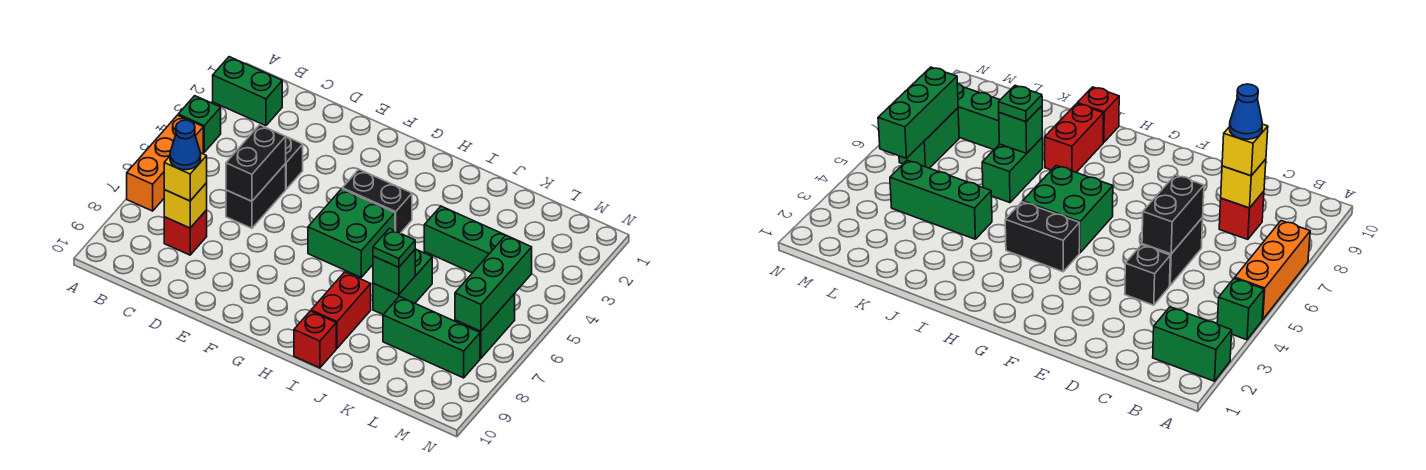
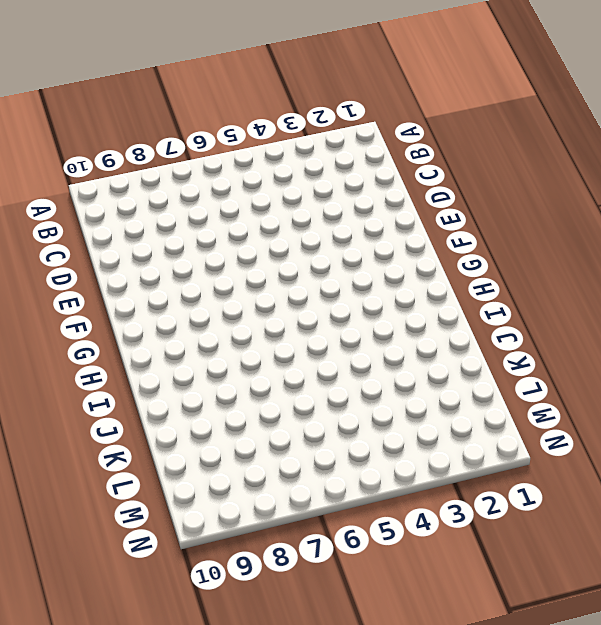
none -> green brick A2:B2 level 1
none -> green brick A4 level 1
none -> orange brick A5:A7 level 1

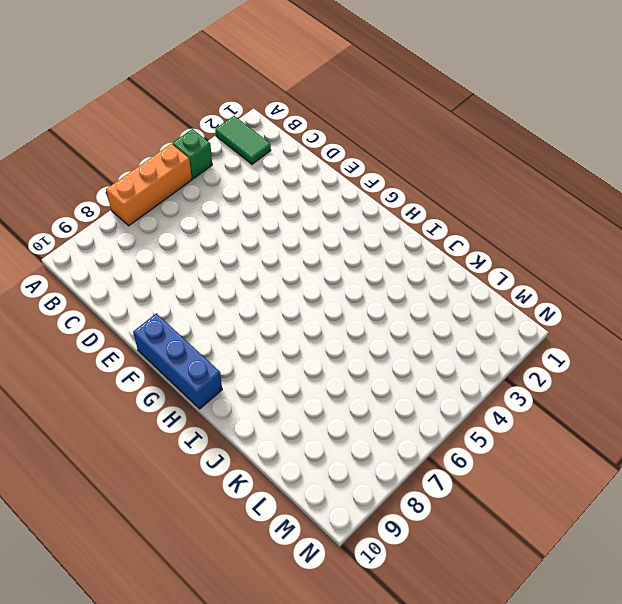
green tile A2:B2 level 1 -> green brick A2:B2 level 1
blue brick F10:H10 level 1 -> none
none -> red brick C8 level 1
none -> black brick D4 level 1
none -> black brick D5:D6 level 1

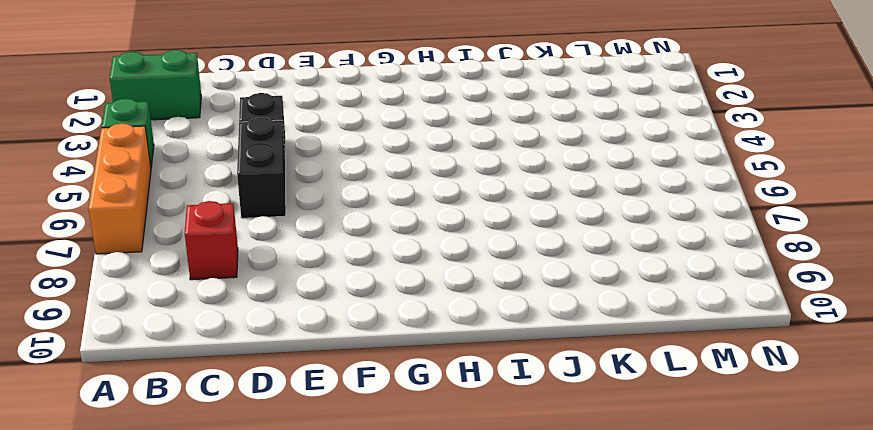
none -> black brick G4:H4 level 1
none -> green brick G5:H6 level 1
none -> red brick I8:I9 level 1

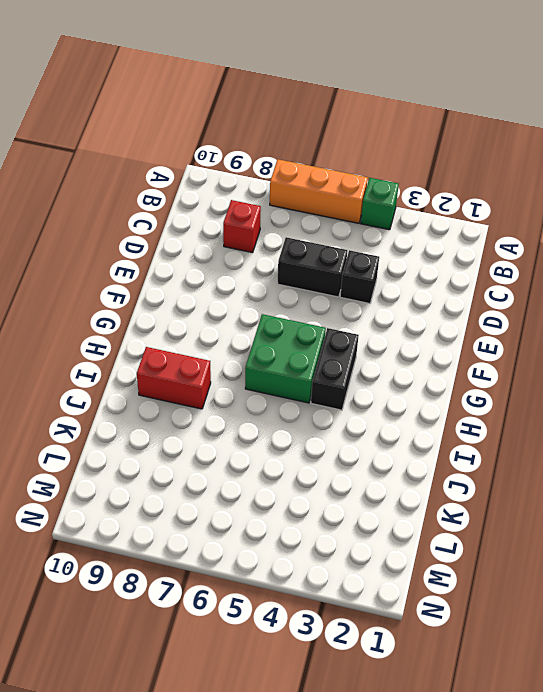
none -> green brick A2:B2 level 1
none -> red brick I10 level 1
none -> green brick J4:L4 level 1

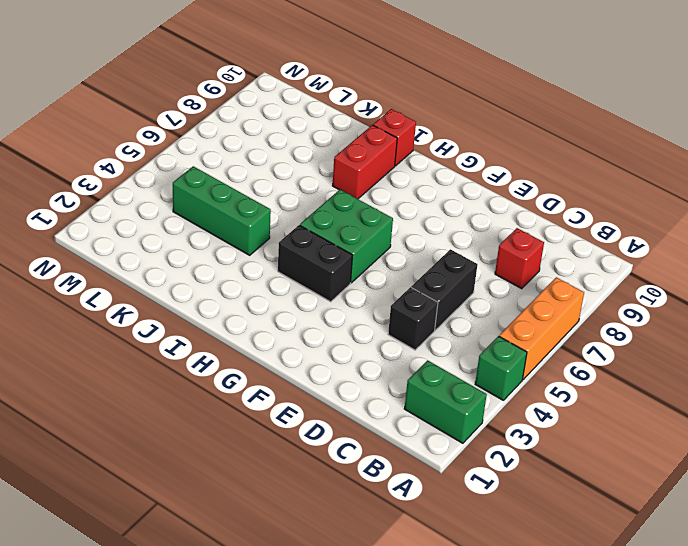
none -> green brick J6:J7 level 1
none -> green brick K8:M8 level 1
none -> green brick M6:M7 level 1

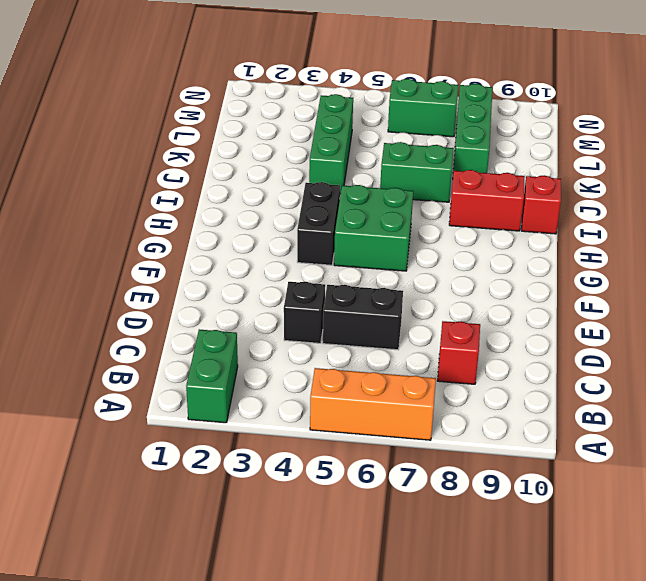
none -> green brick A4 level 1
none -> yellow brick C8 level 2
none -> black brick D5:D6 level 2

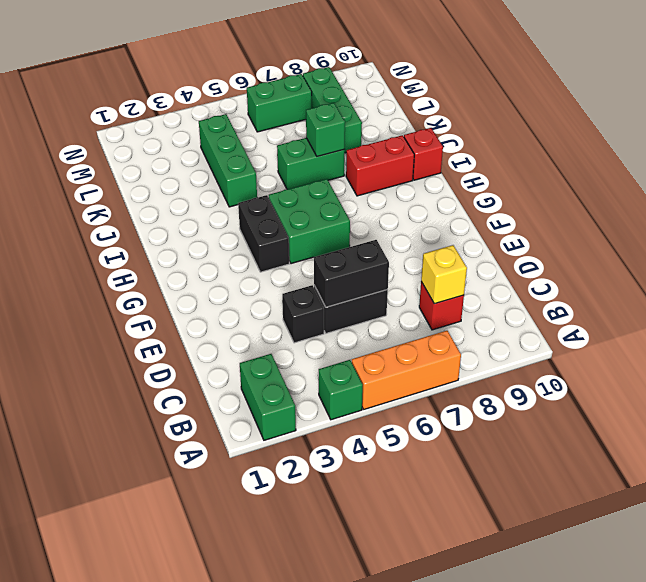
none -> green brick M5:M7 level 2
none -> yellow brick C8 level 3
none -> green plate J7 level 3

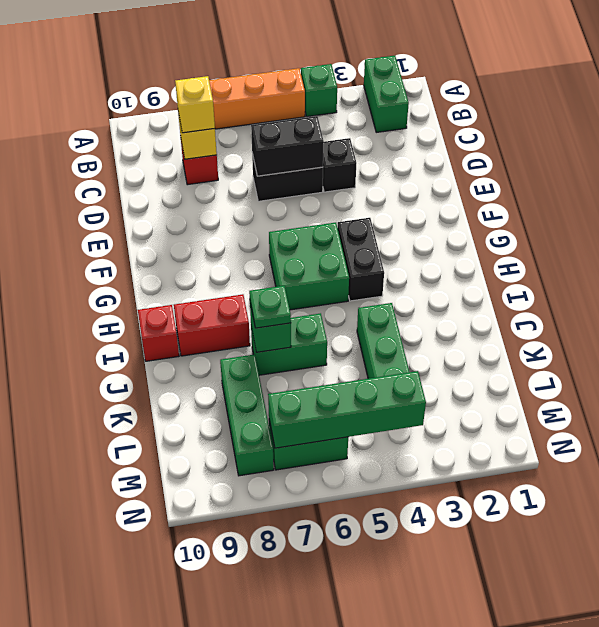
green brick M4:M7 level 2 -> green brick M5:M7 level 2
none -> blue cone C8 level 4

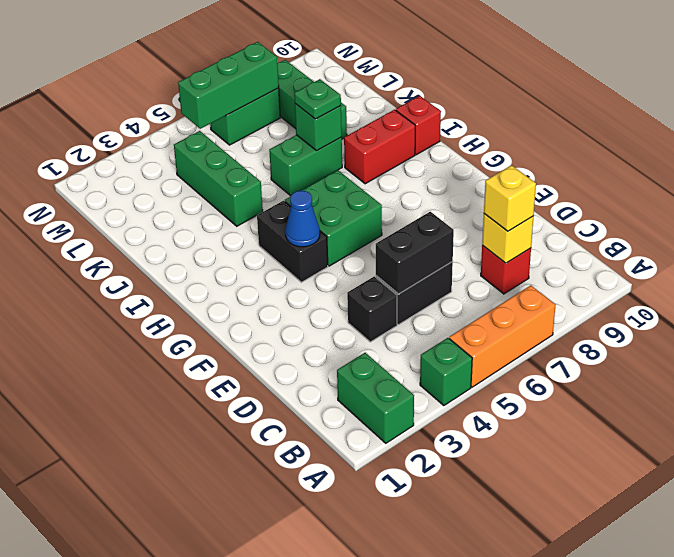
blue cone G4 level 2 -> blue cone C8 level 4

